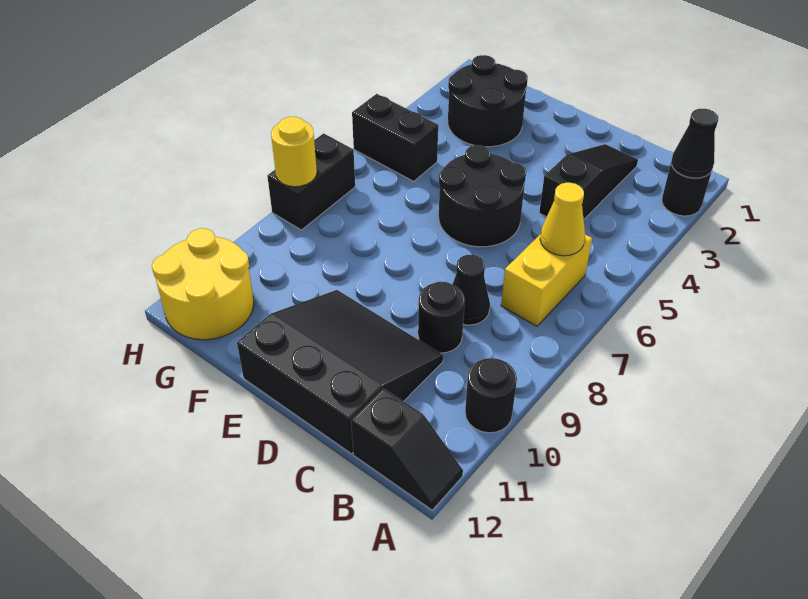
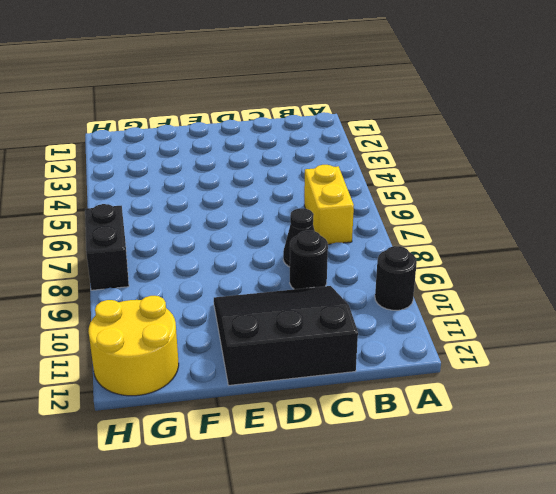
none -> black round brick A2 level 1
none -> black slope A12:B12 level 1 top B
none -> black slope C2:C4 level 1 top 4

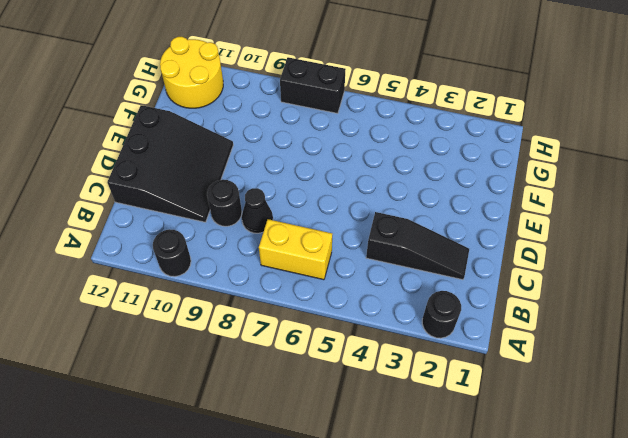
none -> black slope A12:B12 level 1 top B
none -> black round brick D5:E6 level 1
none -> black round brick F2:G3 level 1

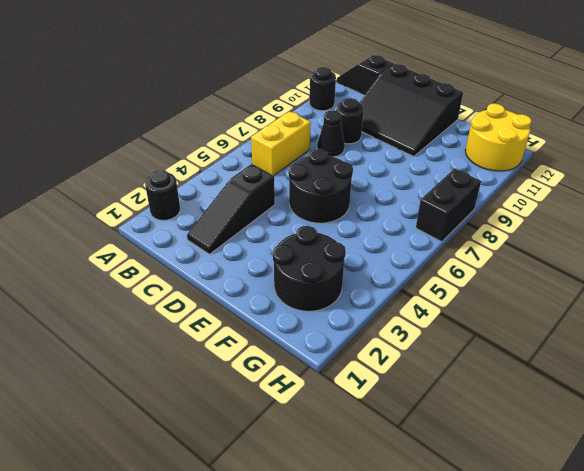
none -> black brick G5:H5 level 1
none -> black cone A2 level 2
none -> yellow cone B6 level 2

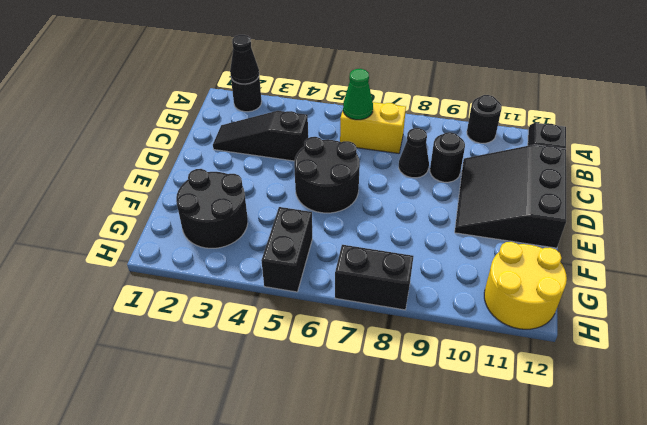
green cone B6 level 2 -> yellow cone B6 level 2
none -> yellow round brick H8 level 2

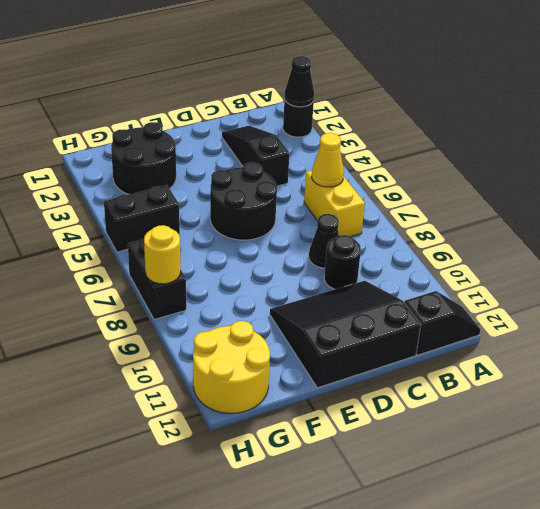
none -> black round brick A10 level 1

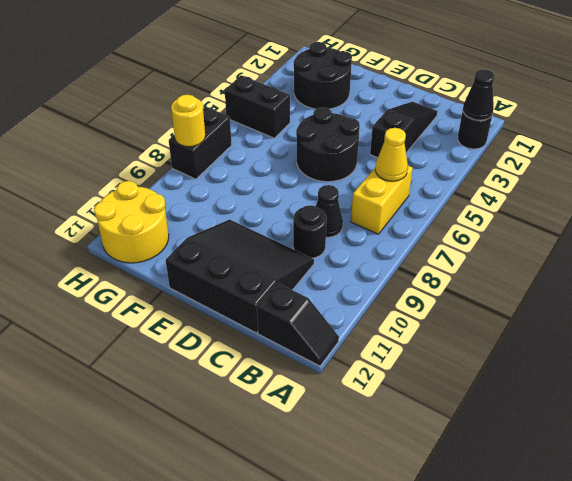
none -> black round brick A10 level 1

